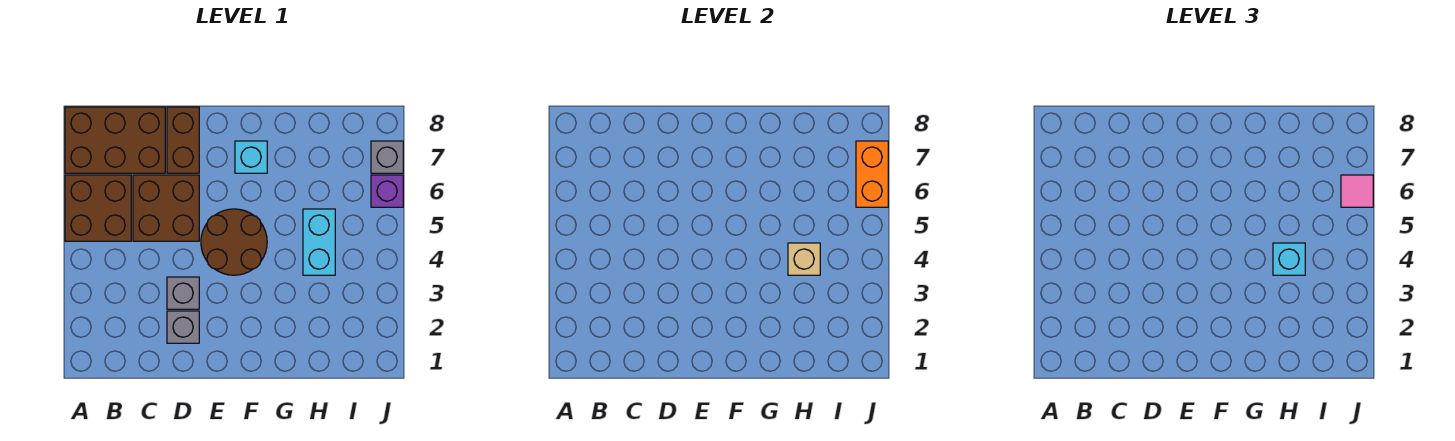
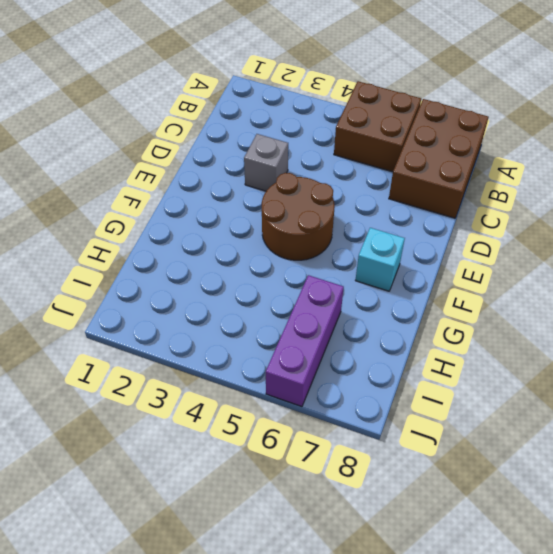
purple brick H6:J6 level 1 -> purple brick J6 level 1
none -> brown brick C5:D6 level 1
none -> grey brick D2 level 1
none -> brown brick D7:D8 level 1

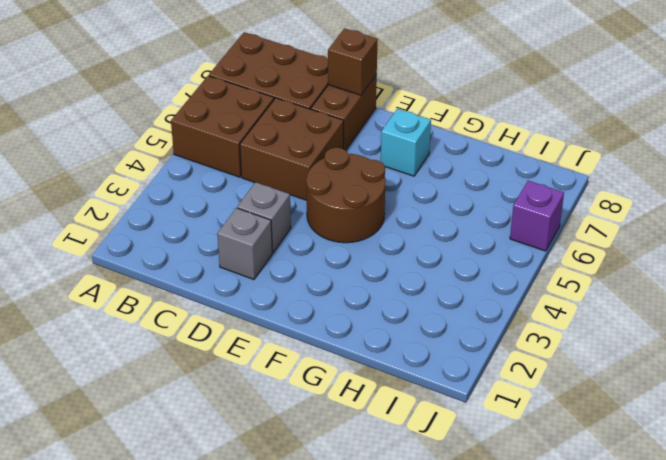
brown brick D8 level 2 -> none
none -> cyan brick H4:H5 level 1
none -> grey brick J7 level 1
none -> tan brick H4 level 2

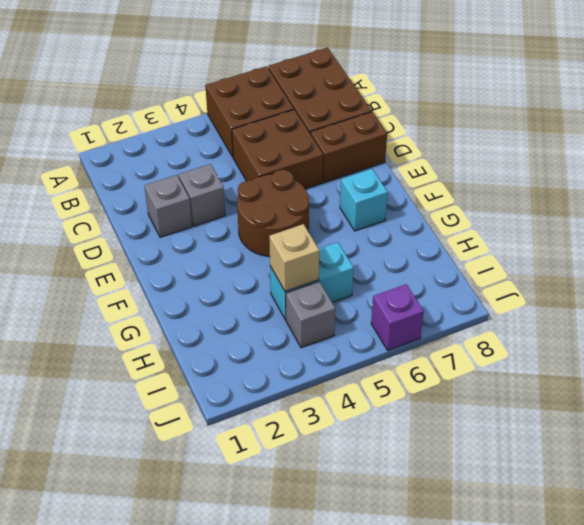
grey brick I4 level 1 -> grey brick J7 level 1
none -> orange brick J6:J7 level 2
none -> cyan brick H4 level 3
none -> pink tile J6 level 3

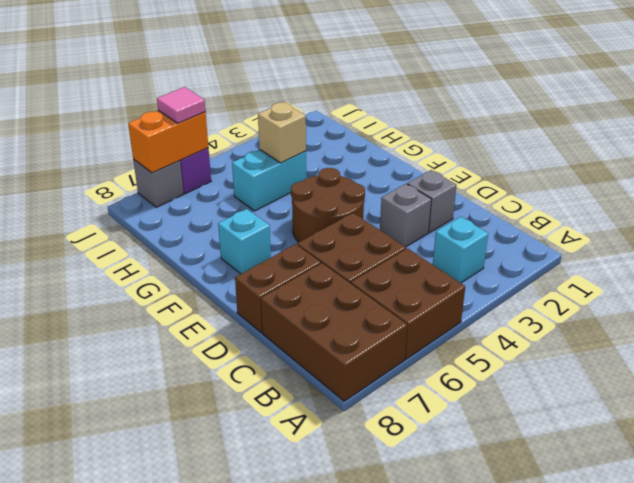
cyan brick B3 level 1 -> cyan brick H4 level 3

